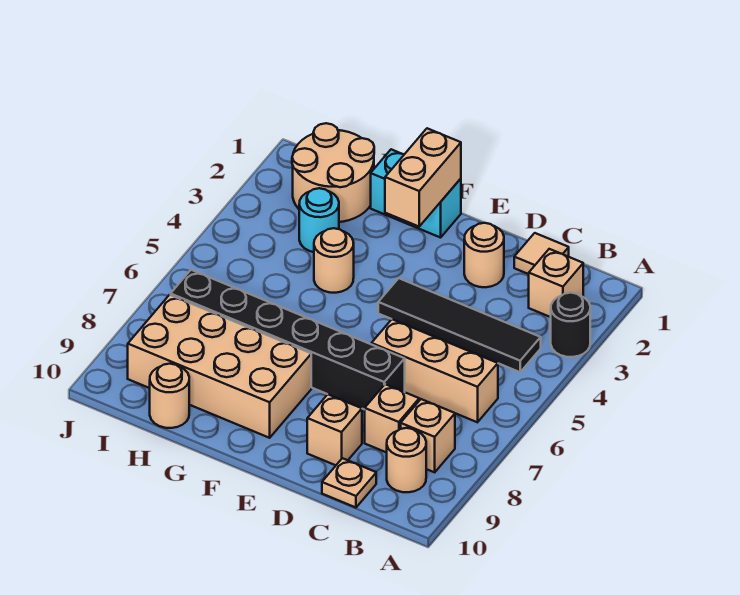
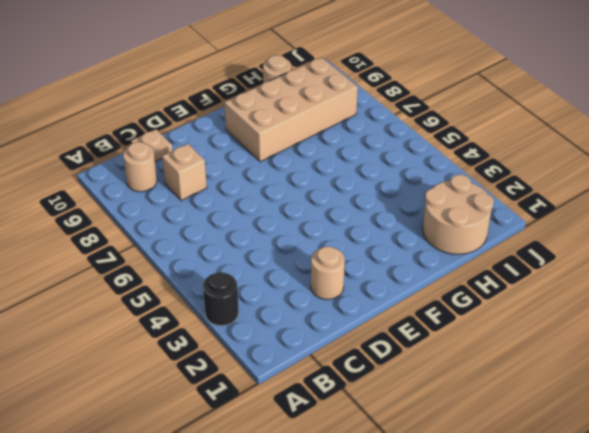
none -> tan brick B2 level 1
none -> black tile B4:E4 level 1
none -> tan brick B6:D6 level 1

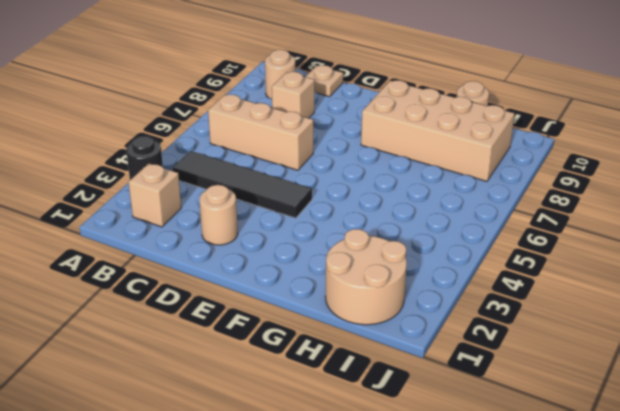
none -> tan brick B8 level 1
none -> tan tile C1 level 1
none -> black brick D7:I7 level 1

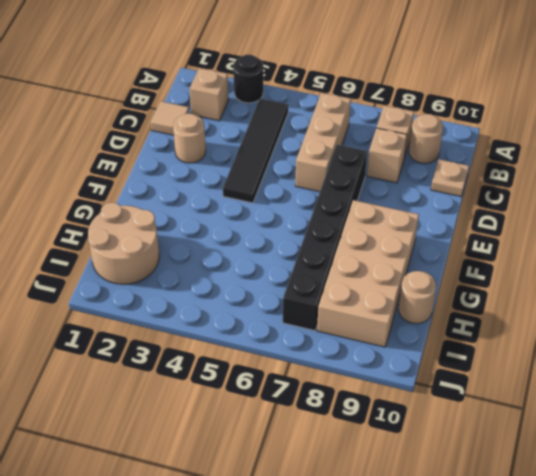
none -> tan brick D9 level 1
none -> cyan brick F1:G1 level 1
none -> tan round brick G4 level 1

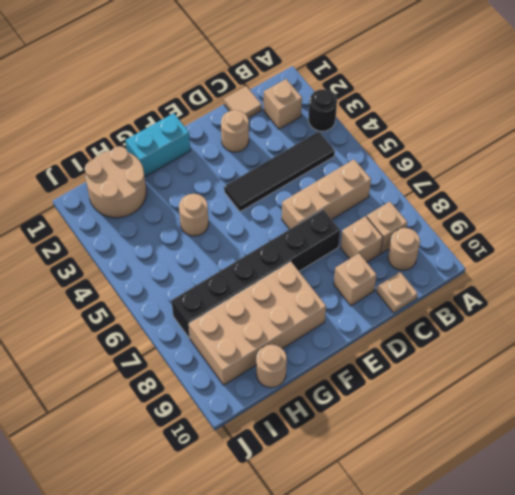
none -> cyan round brick H3 level 1
none -> tan brick F1:F2 level 2

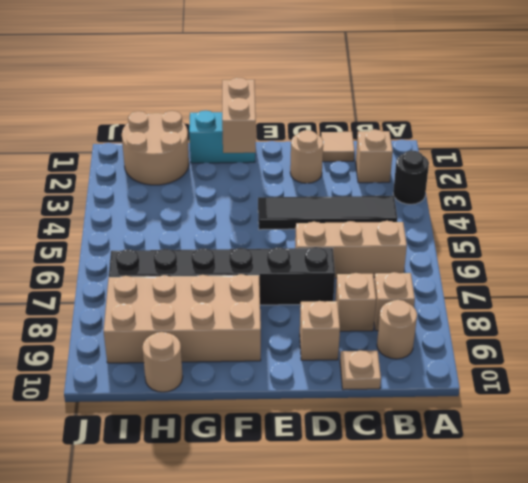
none -> tan round brick G4 level 1
none -> cyan round brick H3 level 1

